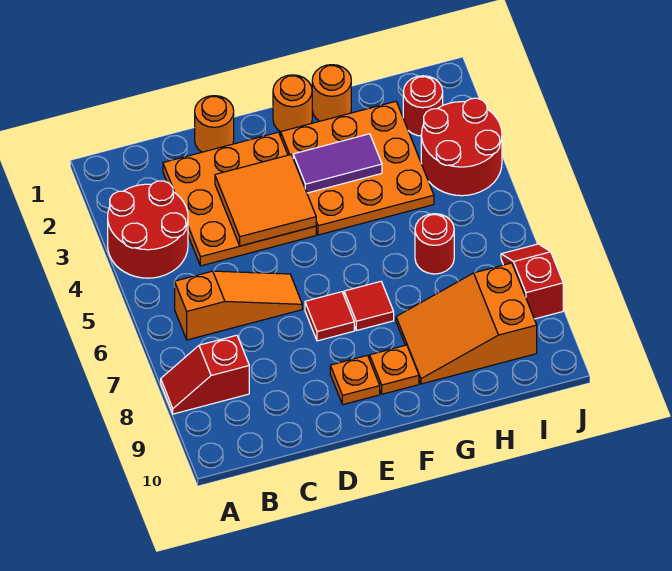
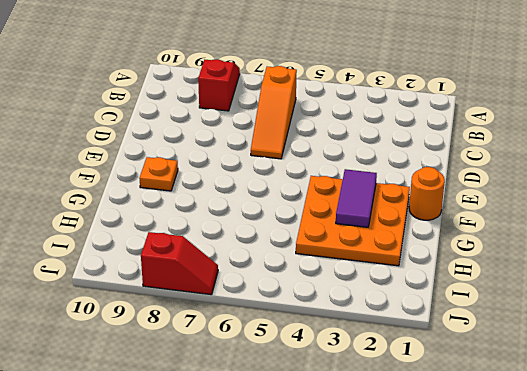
none -> red round brick A3:B4 level 1
none -> orange plate C2:E4 level 1
none -> orange round brick D1 level 1

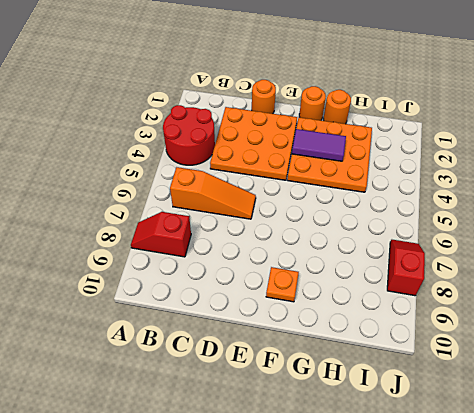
none -> red tile E7 level 1
none -> orange plate E9 level 1
none -> red tile F7 level 1

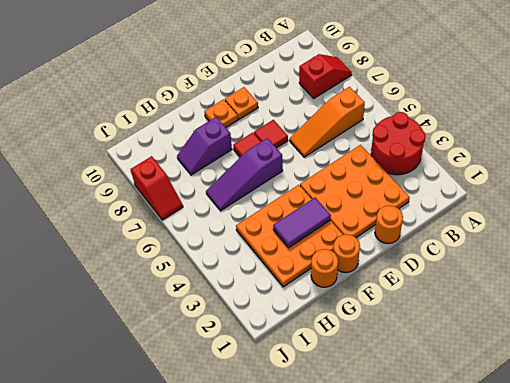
purple slope F6:H6 level 1 top F -> red round brick H6 level 1
purple slope G8:H8 level 1 top G -> orange slope G8:I9 level 1 top I
none -> red round brick I2 level 1
none -> red round brick I3:J4 level 1
none -> orange tile D3:E4 level 2

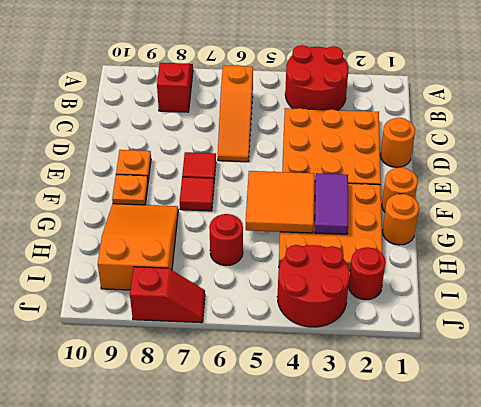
orange tile F4:G5 level 2 -> orange tile D3:E4 level 2

